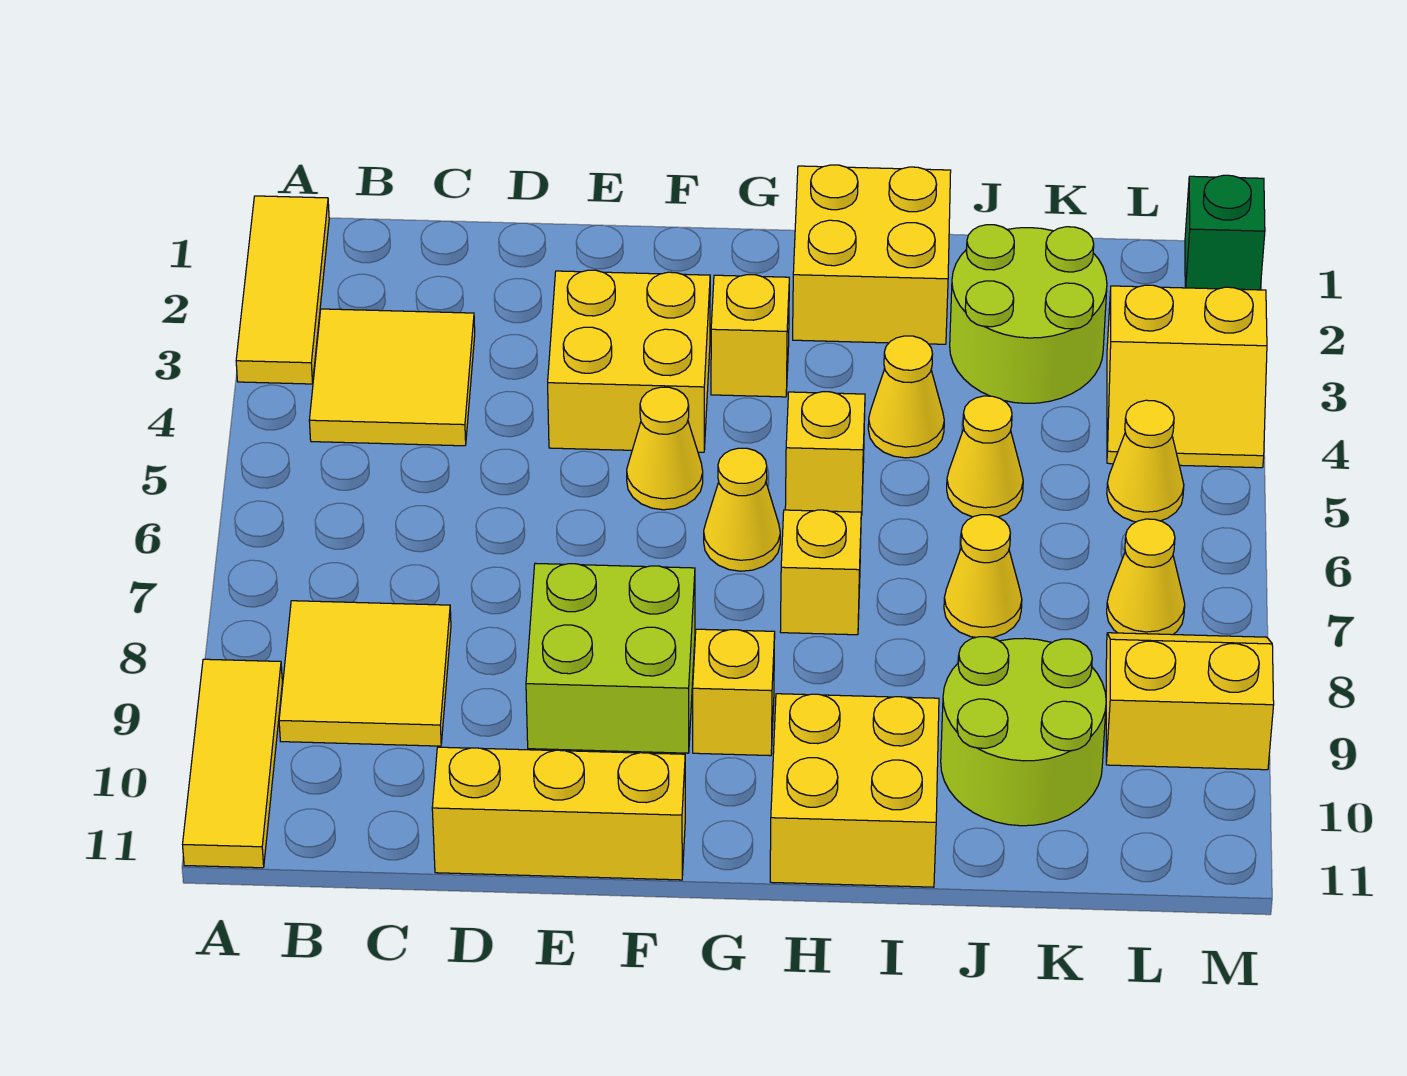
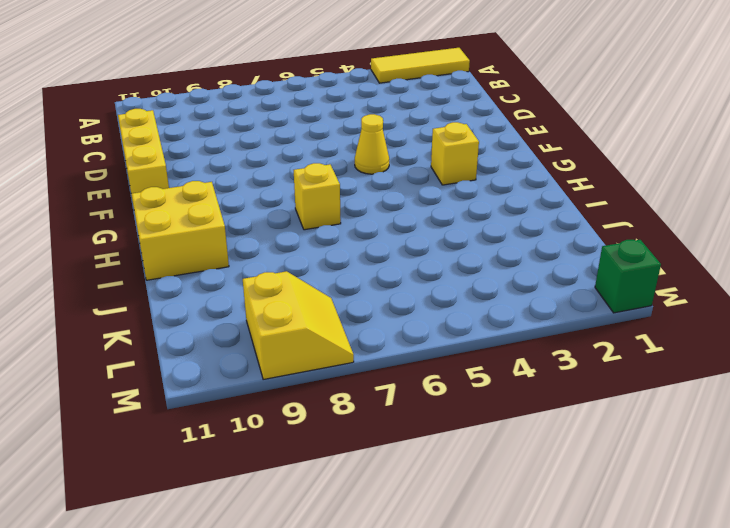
none -> yellow tile A9:A11 level 1
none -> yellow tile B3:C4 level 1
none -> yellow tile B8:C9 level 1

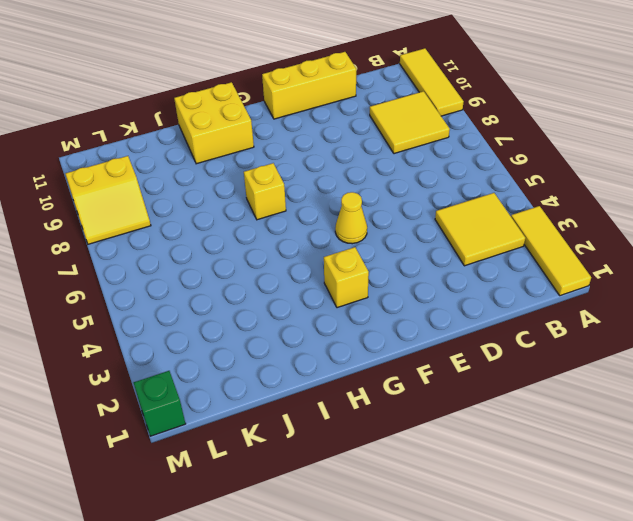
none -> yellow brick E3:F4 level 1
none -> lime brick E8:F9 level 1
none -> yellow cone G6 level 1

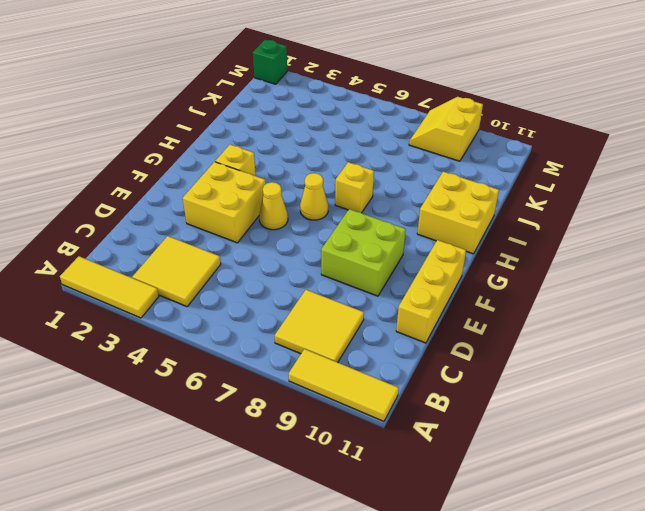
none -> yellow brick G9 level 1
none -> yellow brick H1:I2 level 1
none -> yellow brick H5 level 1

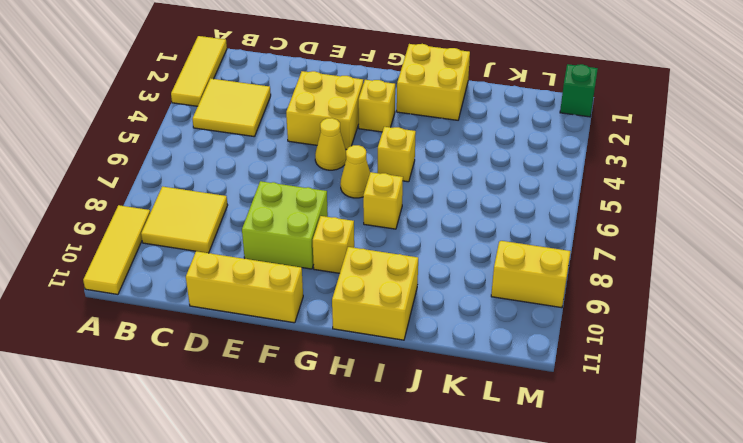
none -> yellow cone I4 level 1
none -> lime round brick J2:K3 level 1
none -> yellow cone J5 level 1

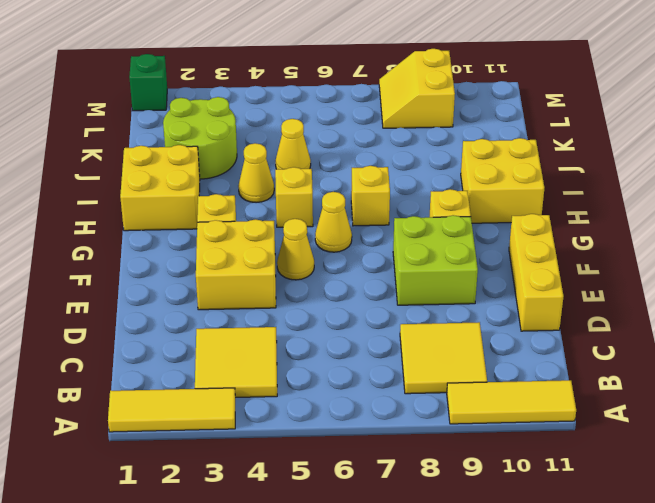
none -> yellow cone J7 level 1
none -> lime round brick J9:K10 level 1
none -> yellow slope L3:M4 level 1 top 3

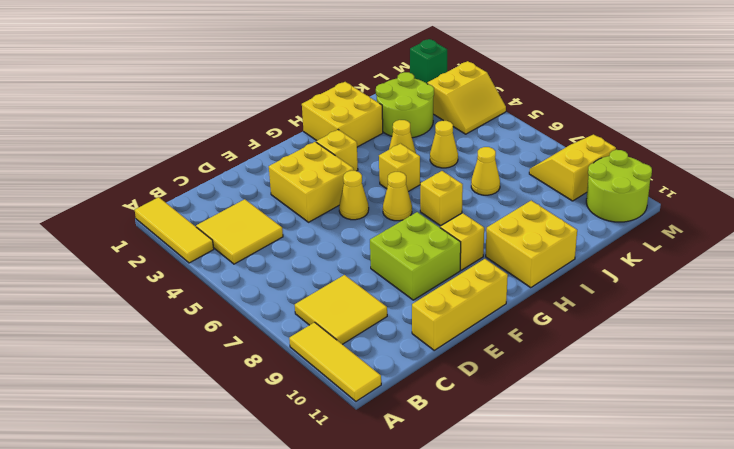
lime round brick L10:M11 level 1 -> lime round brick J9:K10 level 1
none -> yellow cone L5 level 1
none -> yellow cone L7 level 1

